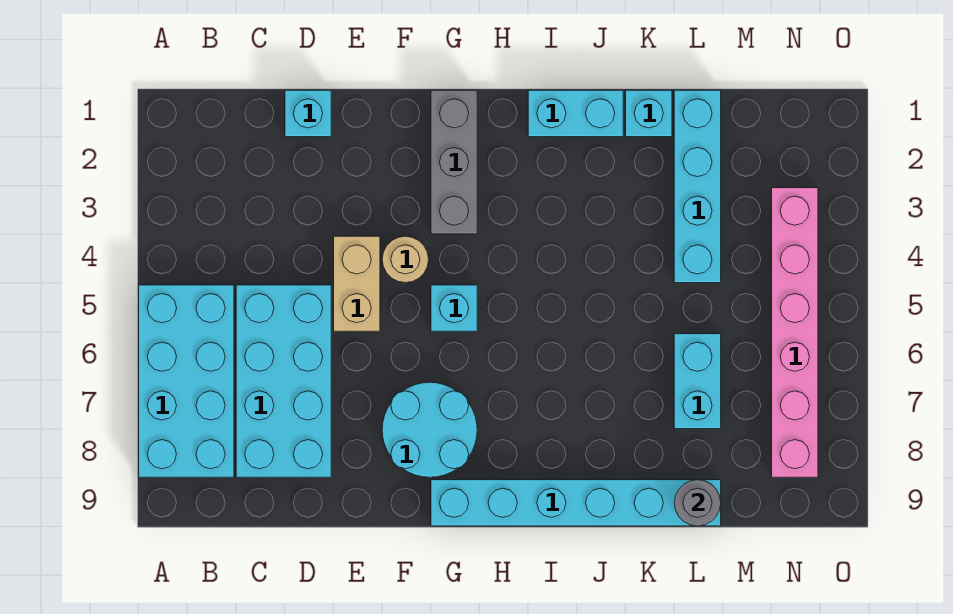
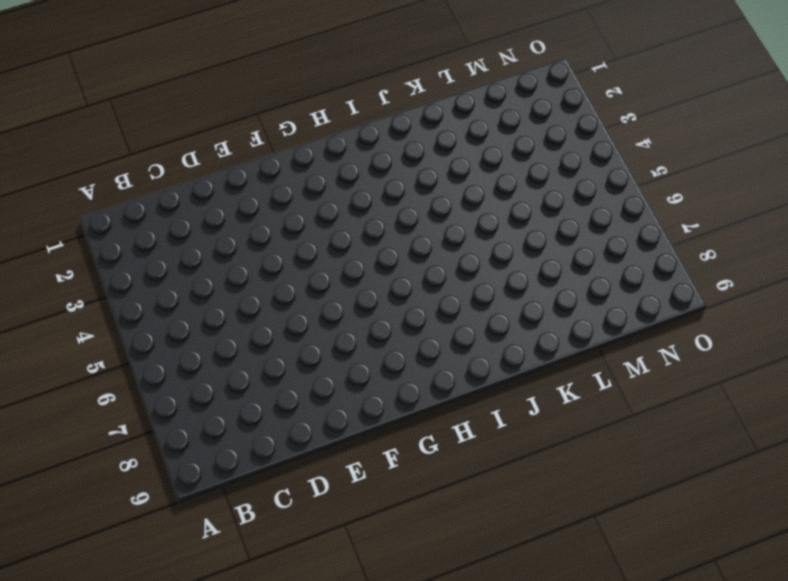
none -> cyan brick A5:B8 level 1
none -> cyan brick C5:D8 level 1
none -> cyan brick D1 level 1

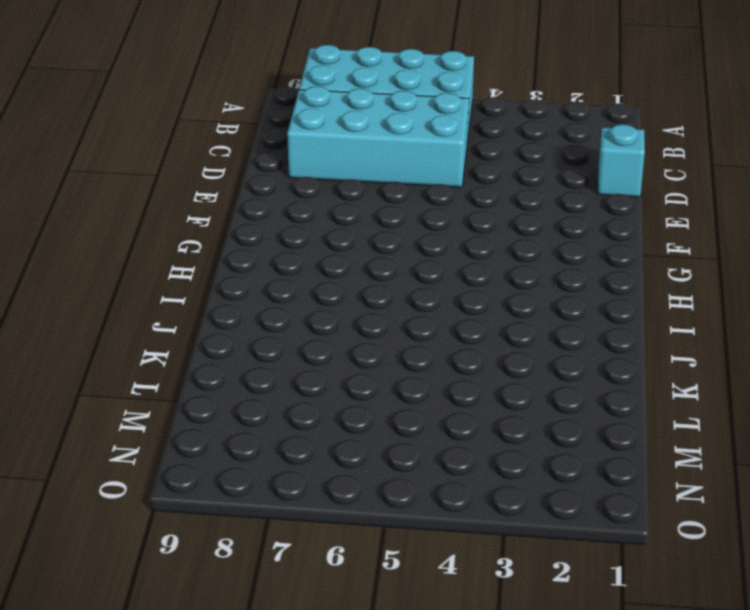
none -> tan brick E4:E5 level 1
none -> tan round brick F4 level 1
none -> cyan round brick F7:G8 level 1

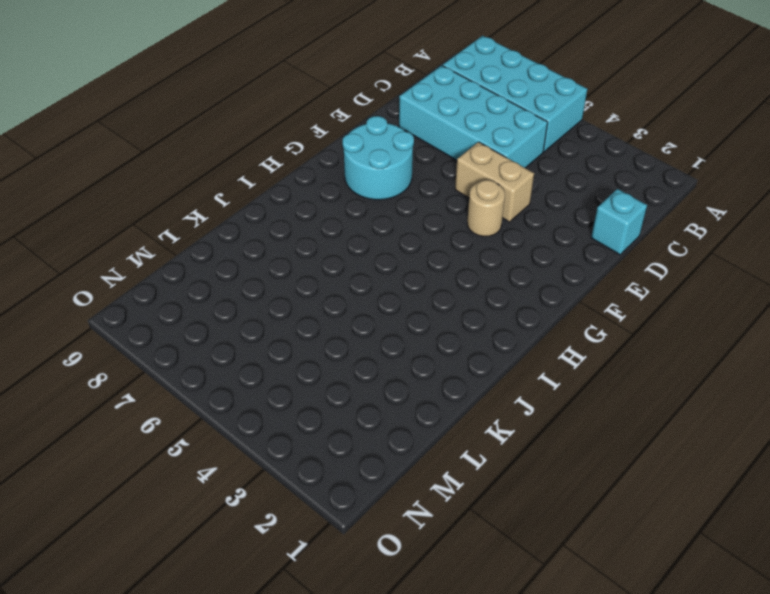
none -> grey brick G1:G3 level 1
none -> cyan brick G5 level 1
none -> cyan brick G9:L9 level 1

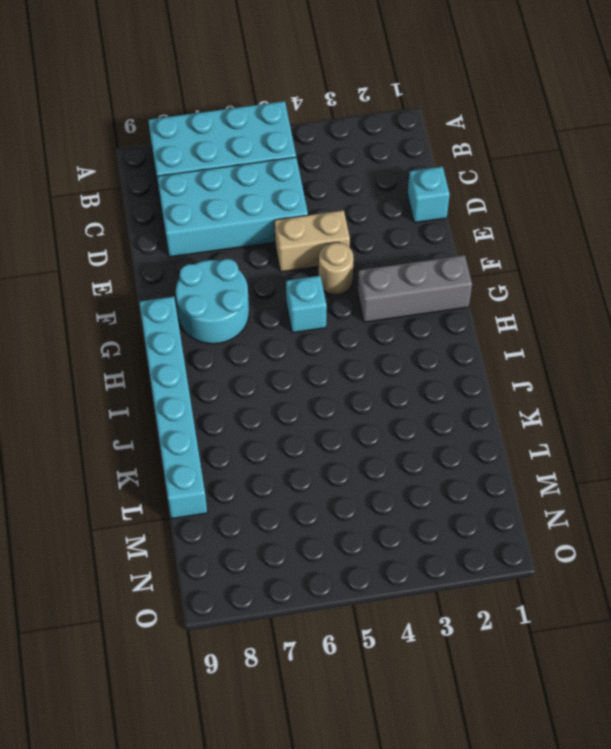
none -> cyan brick I1:J1 level 1
none -> cyan brick K1 level 1
none -> cyan brick L1:L4 level 1

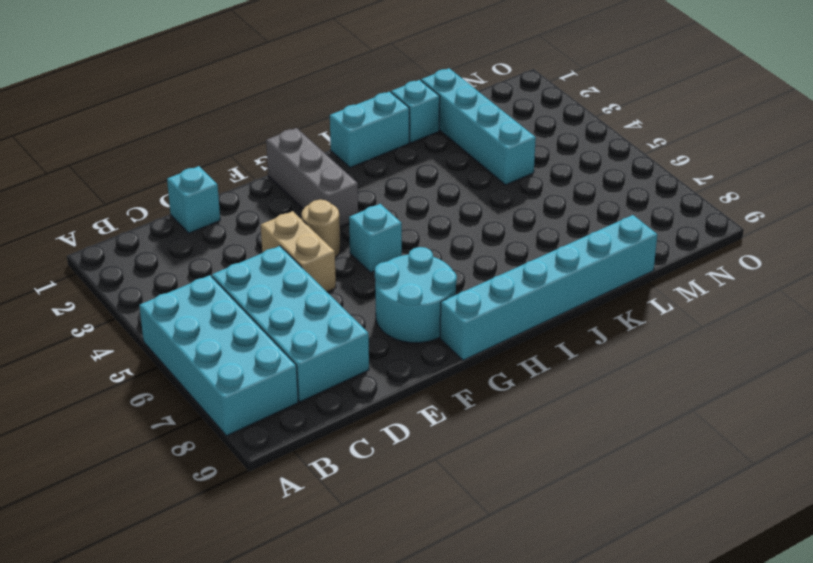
none -> cyan brick L6:L7 level 1
none -> pink brick N3:N8 level 1
none -> grey round brick L9 level 2

